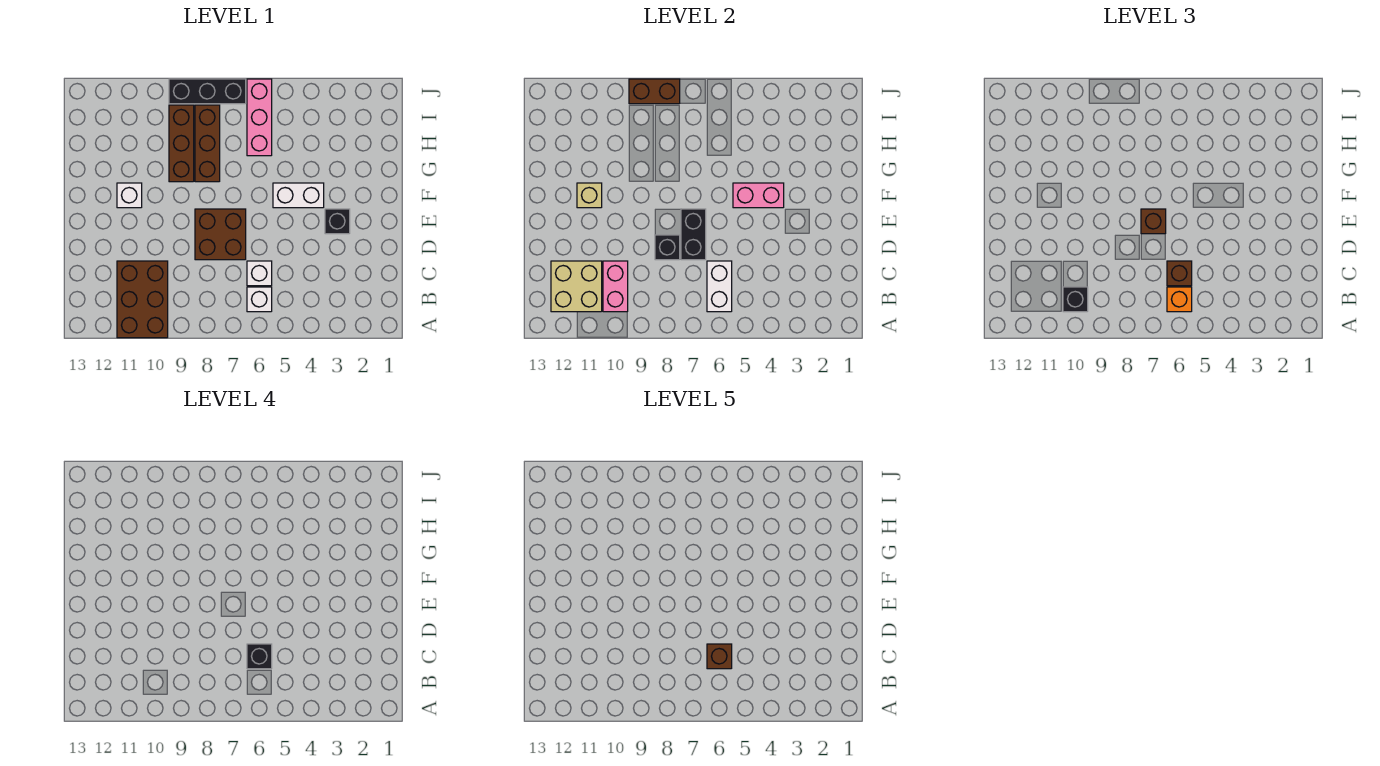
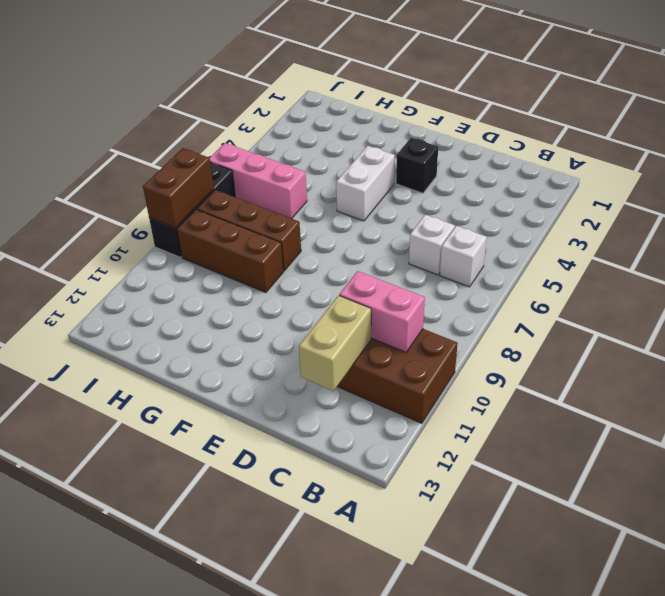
tan brick C11:C12 level 2 -> tan brick B11:C12 level 2
none -> brown brick D7:E8 level 1
none -> white brick F11 level 1
none -> white brick B6:C6 level 2

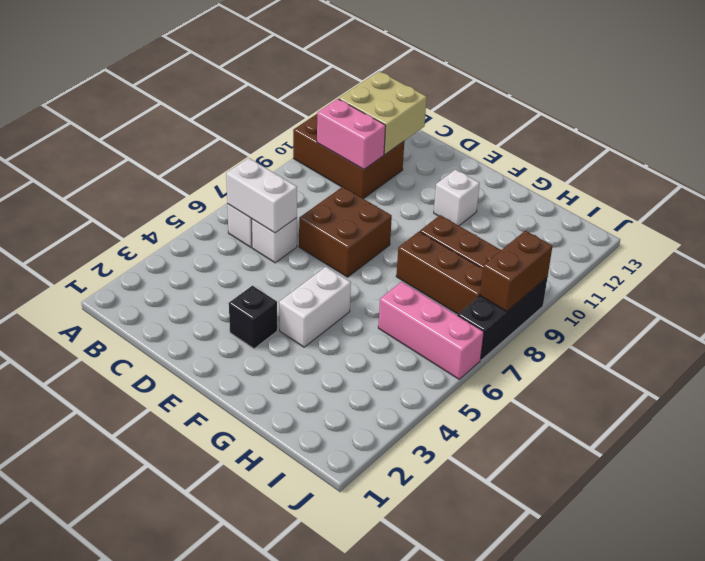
none -> black brick D7:E7 level 2
none -> black brick D8 level 2
none -> pink brick F4:F5 level 2

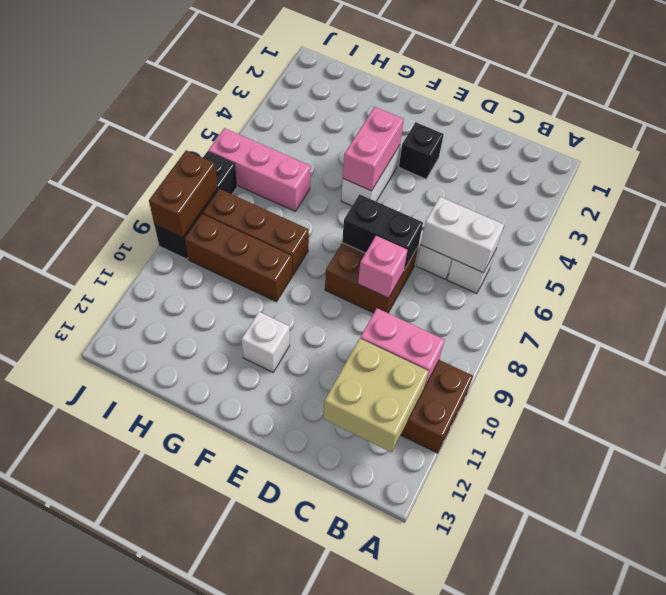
pink brick D8 level 2 -> black brick D8 level 2
none -> tan brick F11 level 2
none -> orange brick B6 level 3
none -> black brick B10 level 3

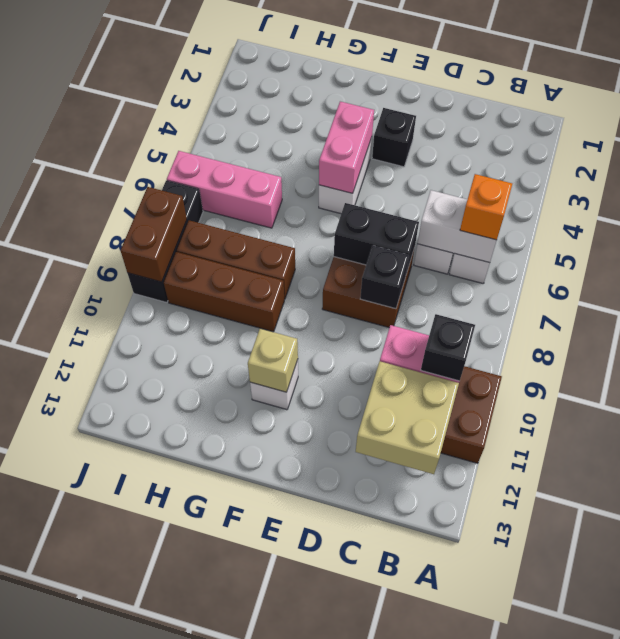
none -> brown brick C6 level 3
none -> brown brick E7 level 3
none -> black brick C6 level 4

